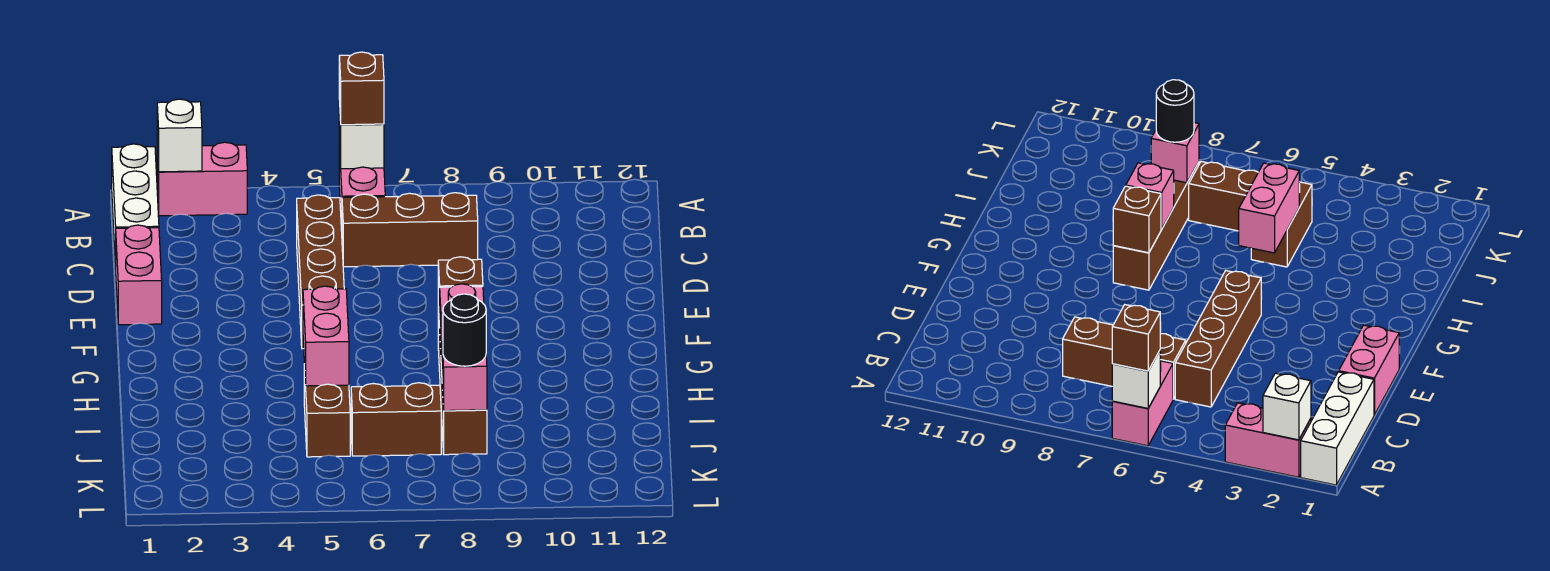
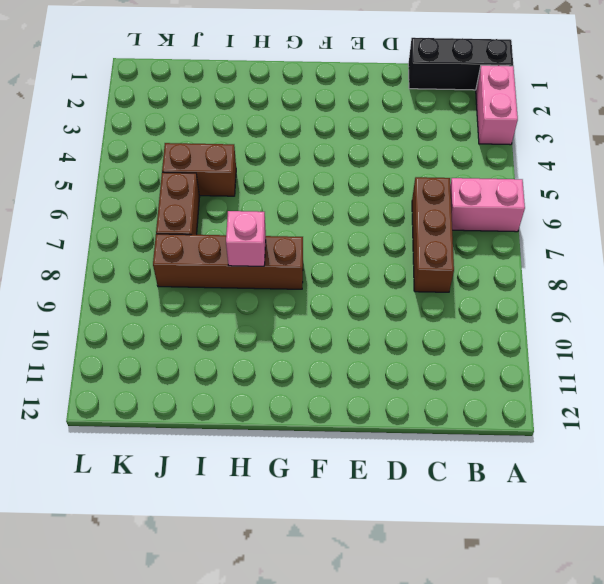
black brick A1:C1 level 1 -> white brick A1:C1 level 1
none -> brown brick C5:F5 level 1
none -> pink brick D1:E1 level 1
none -> white brick A2 level 2

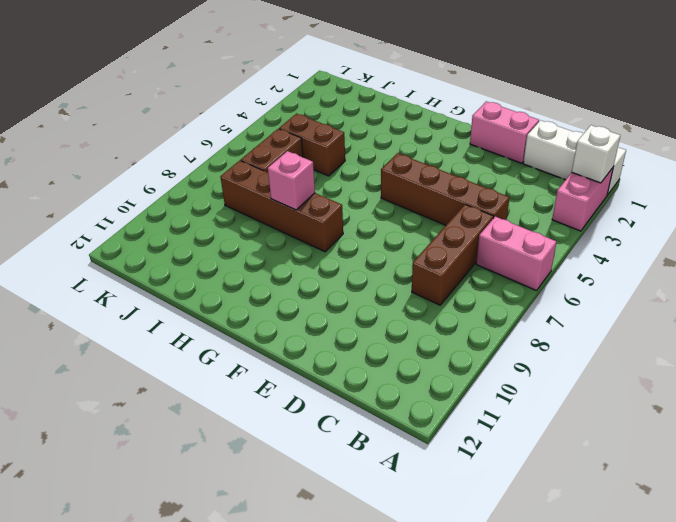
none -> white brick A6 level 2
none -> brown brick G8 level 2
none -> pink brick H5:I5 level 2

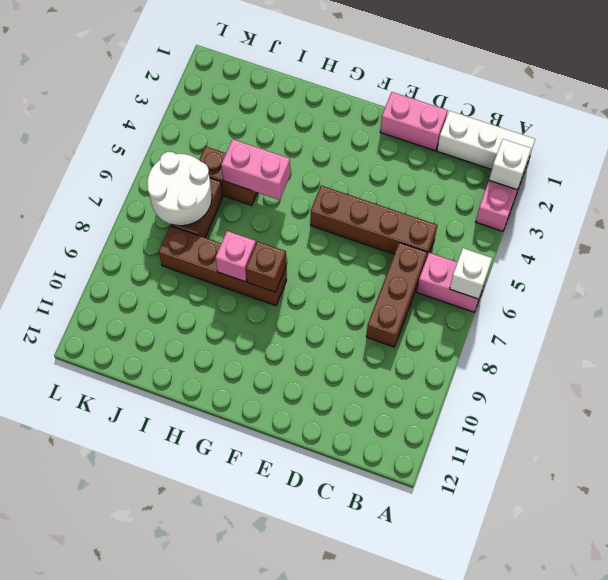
white round brick J6:K7 level 2 -> none
none -> pink brick J8 level 2
none -> brown brick A6 level 3
none -> black round brick J8 level 3

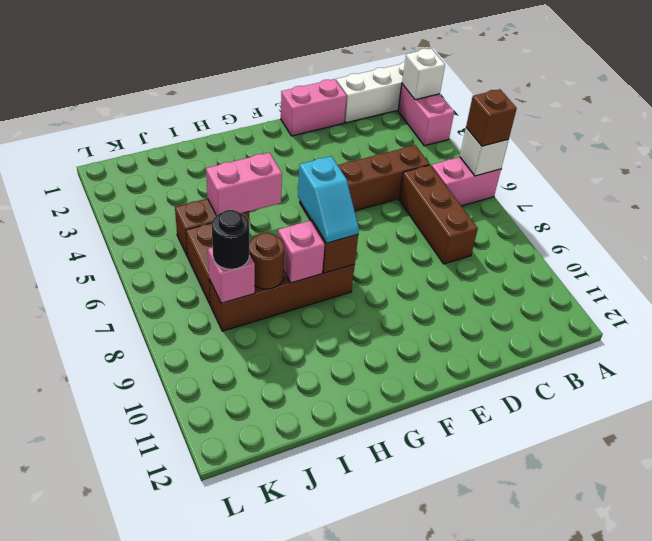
cyan slope G7:G8 level 3 top 7 -> none
brown round brick I8 level 2 -> none

